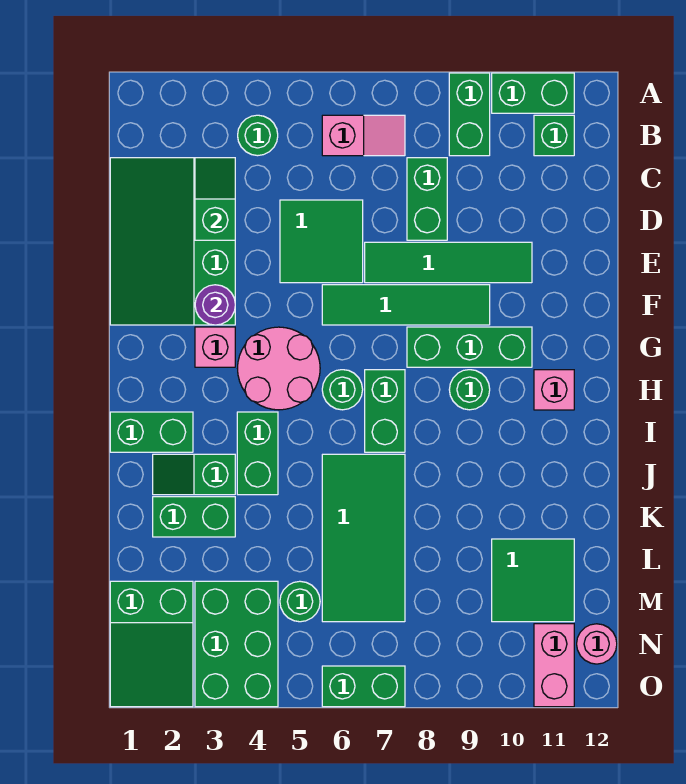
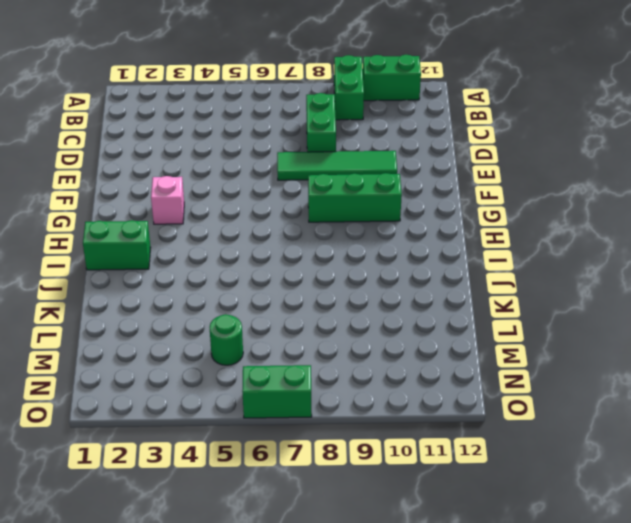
none -> green round brick B4 level 1
none -> pink slope B6:B7 level 1 top 6
none -> green brick B11 level 1
none -> green slope C1:F3 level 1 top 3

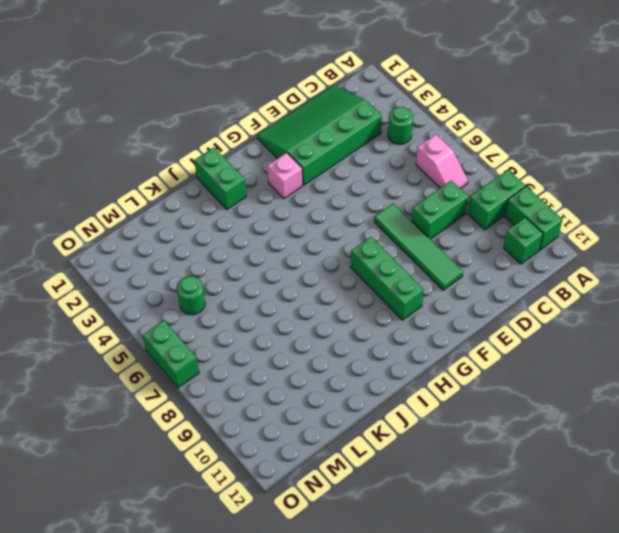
none -> green tile D5:E6 level 1
none -> green tile F6:F9 level 1
none -> pink round brick G4:H5 level 1
none -> green round brick H6 level 1

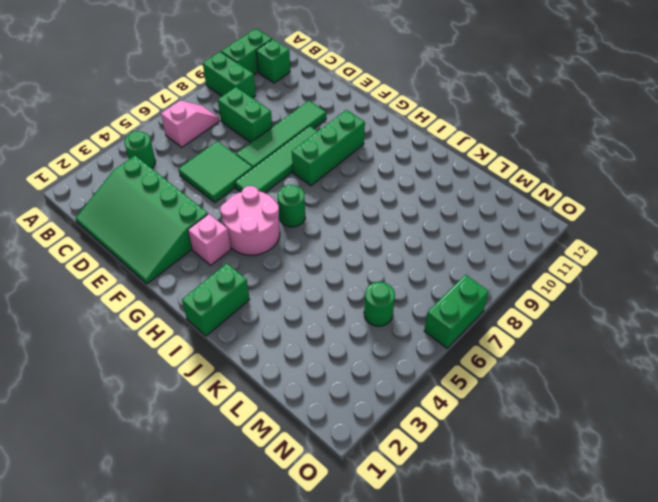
none -> green brick H7:I7 level 1
none -> green round brick H9 level 1
none -> pink brick H11 level 1
none -> green brick I4:J4 level 1

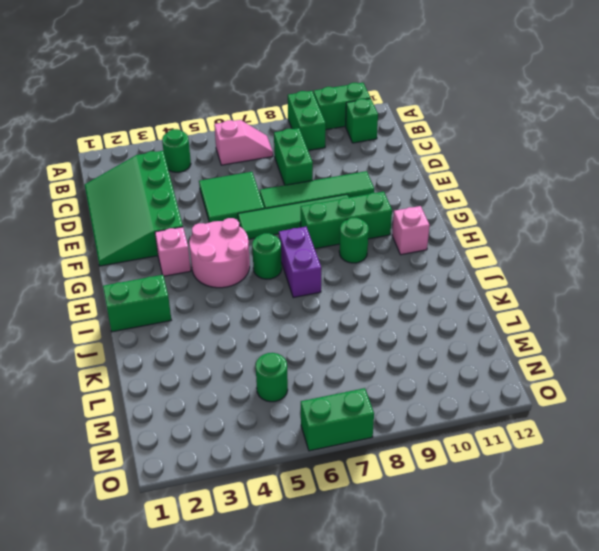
purple brick H7:I7 level 1 -> green brick H7:I7 level 1
none -> green brick I4:J4 level 1
none -> green slope J2:J3 level 1 top 3
none -> green tile J6:M7 level 1
none -> green brick K2:K3 level 1

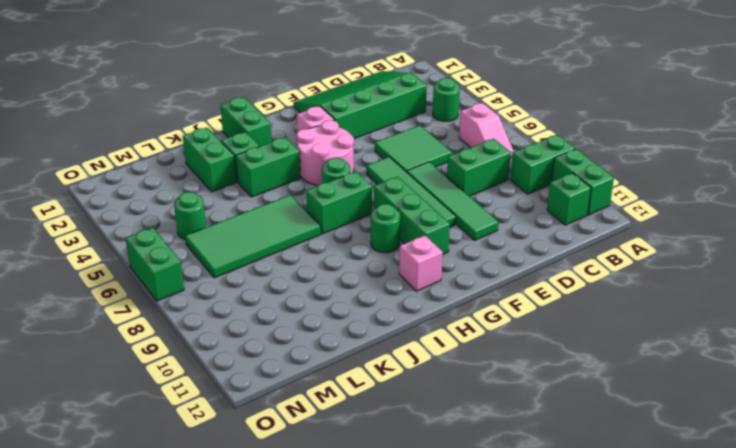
none -> green tile L10:M11 level 1
none -> green slope M1:O2 level 1 top M
none -> green brick M3:O4 level 1
none -> pink brick N11:O11 level 1

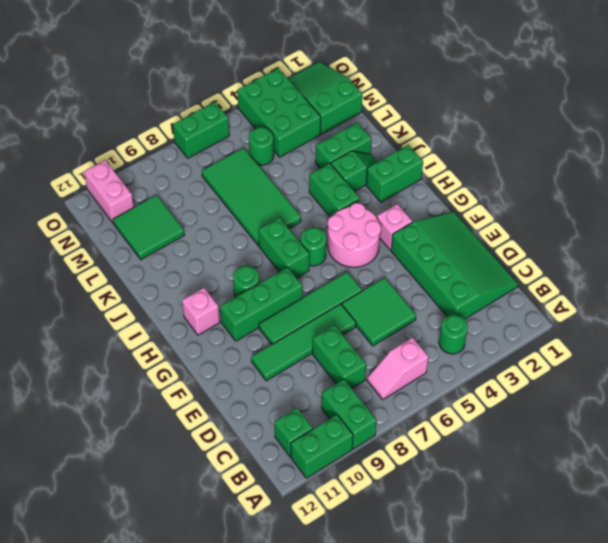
none -> pink round brick N12 level 1
none -> green slope C3:D3 level 2 top D
none -> purple round brick F3 level 2

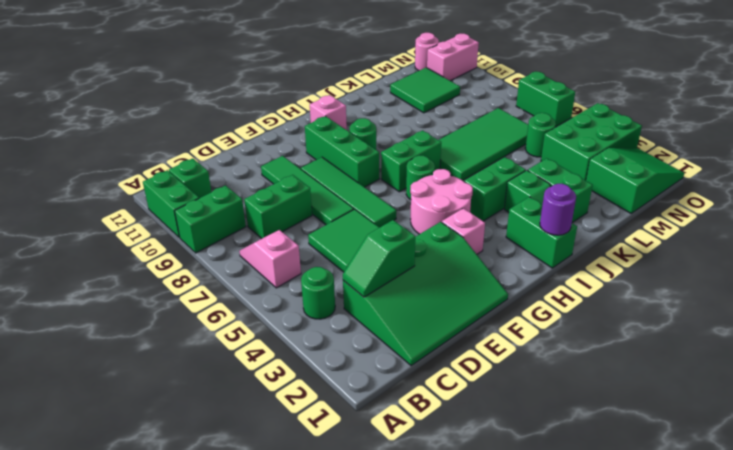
purple round brick I1 level 2 -> purple round brick F3 level 2

